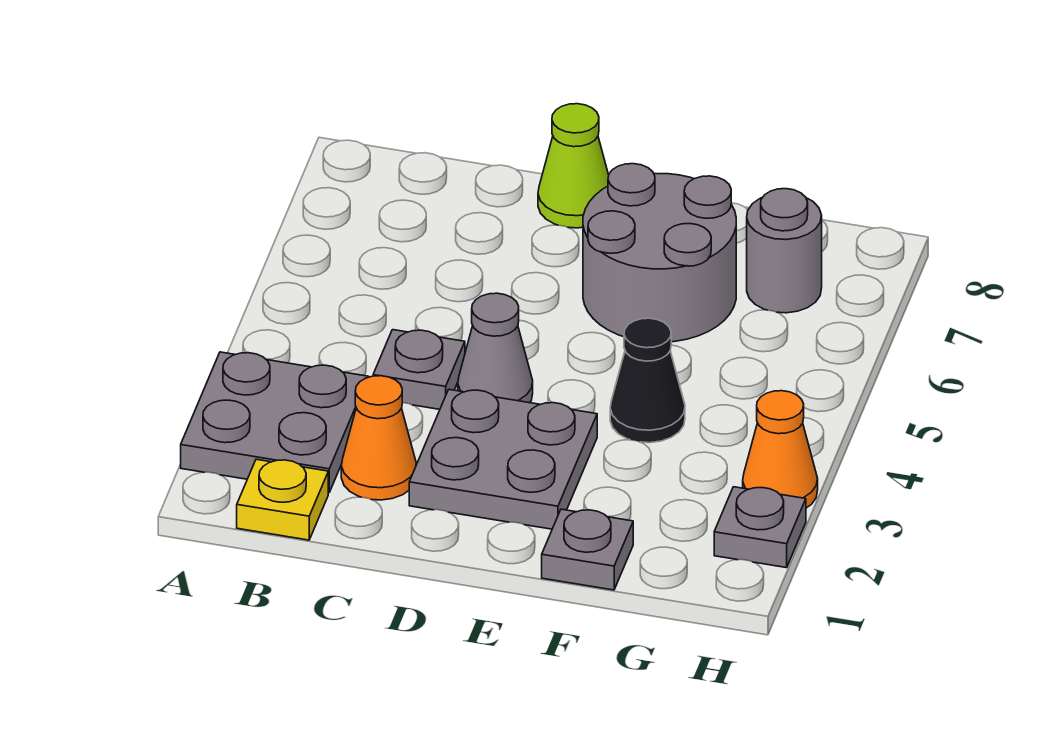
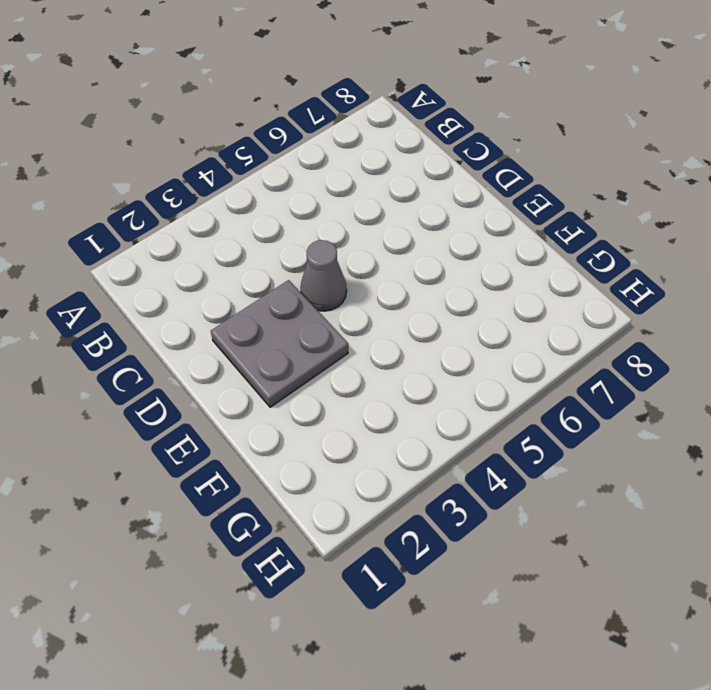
none -> grey plate A2:B3 level 1
none -> yellow plate B1 level 1
none -> orange cone C2 level 1

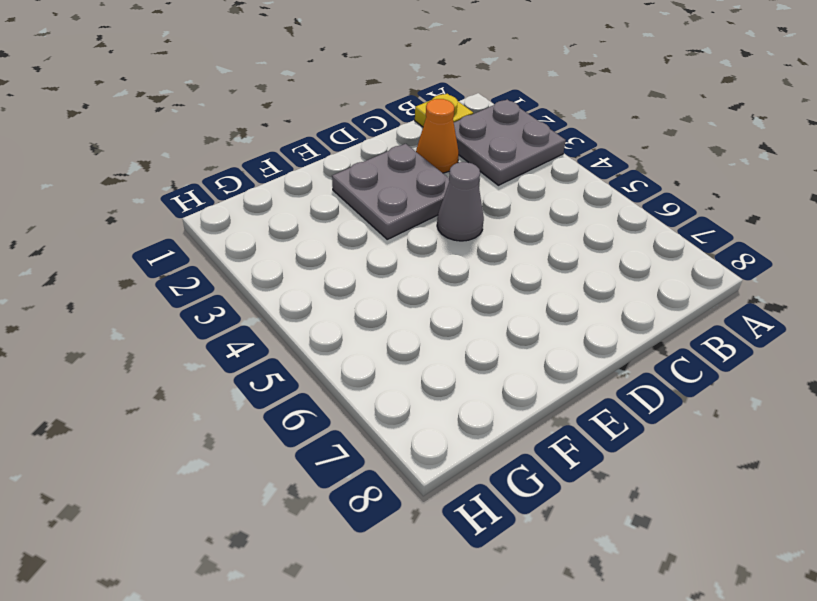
none -> grey plate C4 level 1
none -> lime cone D8 level 1
none -> grey round brick E6:F7 level 1

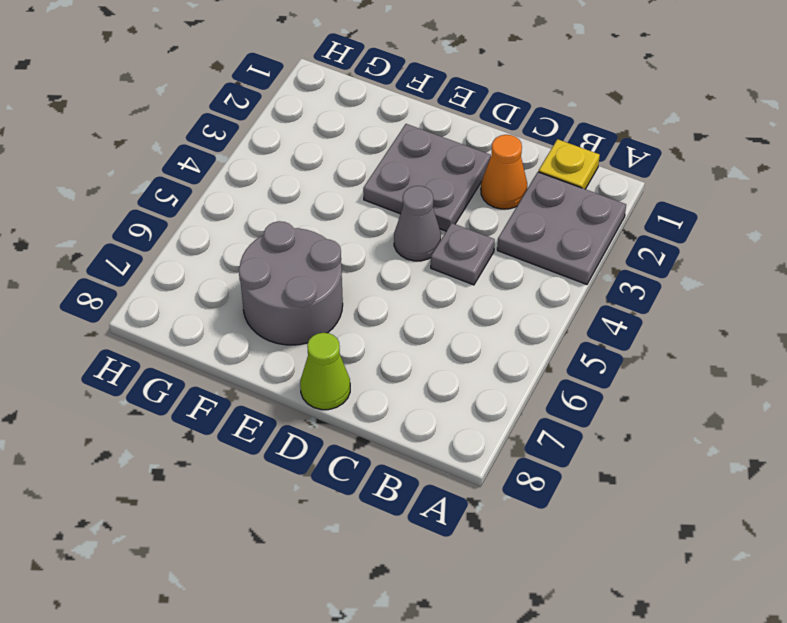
none -> grey plate F1 level 1
none -> black cone F4 level 1
none -> grey round brick G7 level 1

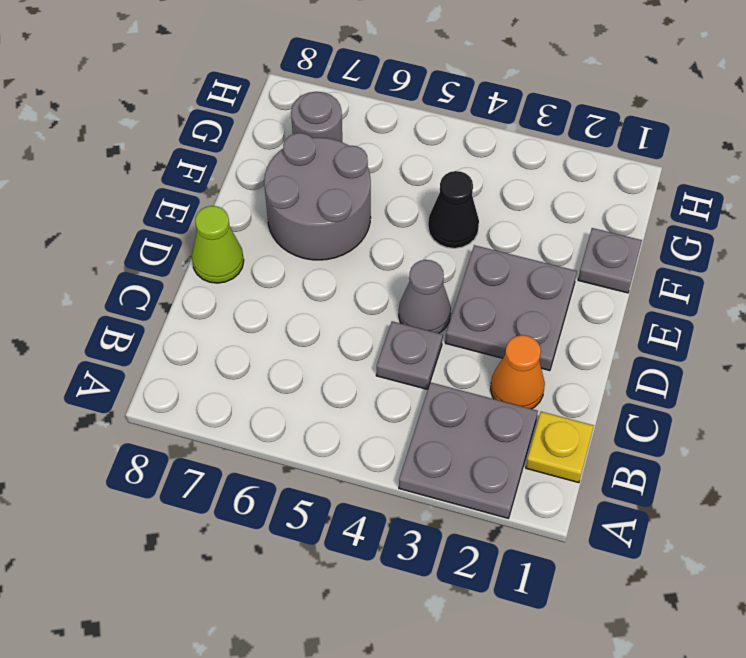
none -> grey plate H2 level 1
none -> orange cone H3 level 1

